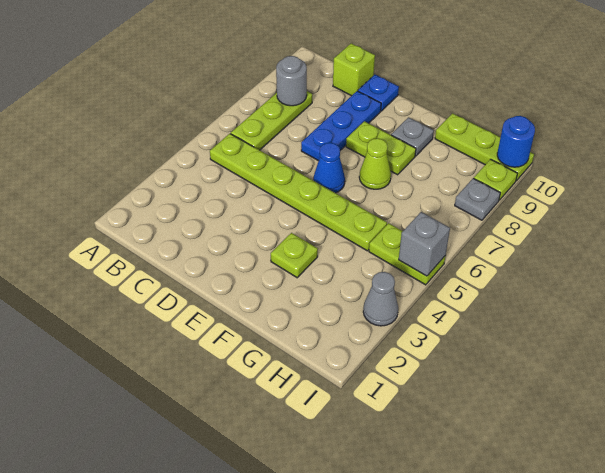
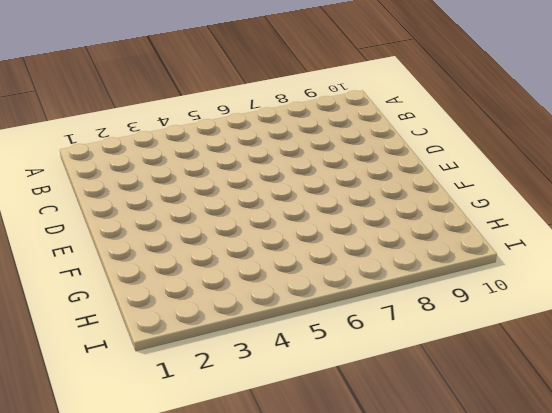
none -> lime plate B5:G5 level 1
none -> lime plate B6:B8 level 1
none -> lime brick C10 level 1

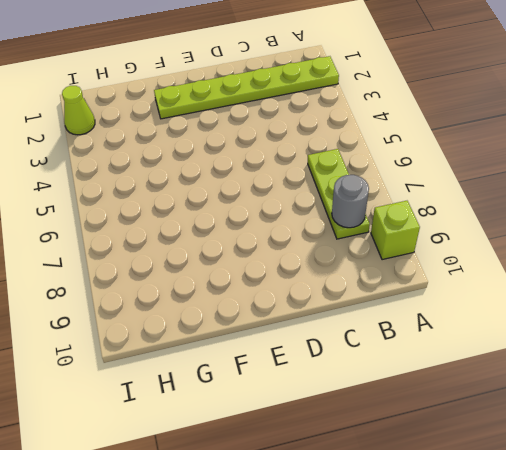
lime plate A2:F2 level 1 -> lime plate B5:G5 level 1
lime brick A9 level 1 -> lime brick C10 level 1
lime cone I2 level 1 -> lime cone F7 level 1
none -> blue plate D7:D9 level 1
none -> blue plate D10 level 1
none -> blue cone E6 level 1

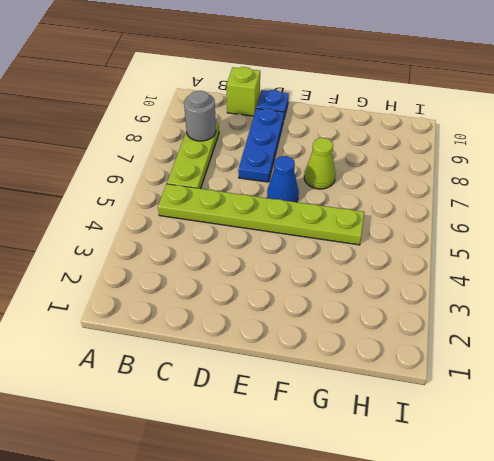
none -> lime plate E8:F8 level 1
none -> lime plate F3 level 1
none -> grey plate F9 level 1

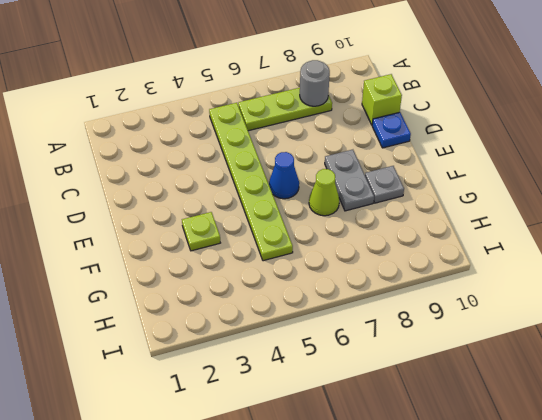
grey plate E8:F8 level 1 -> lime plate E8:F8 level 1
none -> blue plate D7:D9 level 1
none -> lime plate G10:I10 level 1
none -> lime plate H5:I5 level 1

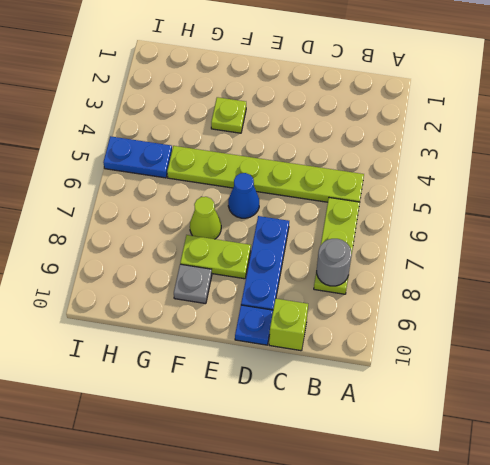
blue plate H5:I5 level 1 -> lime plate H5:I5 level 1
none -> lime plate G10:I10 level 1
none -> grey cone I3 level 1
none -> grey plate I8 level 1

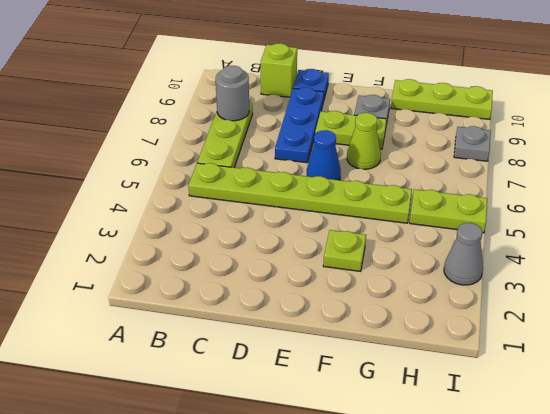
none -> lime plate I9 level 1
none -> grey brick I5 level 2
none -> blue round brick I10 level 2

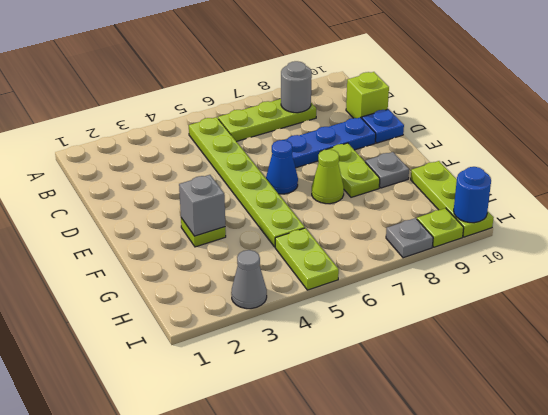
grey brick F3 level 2 -> grey brick I5 level 2

